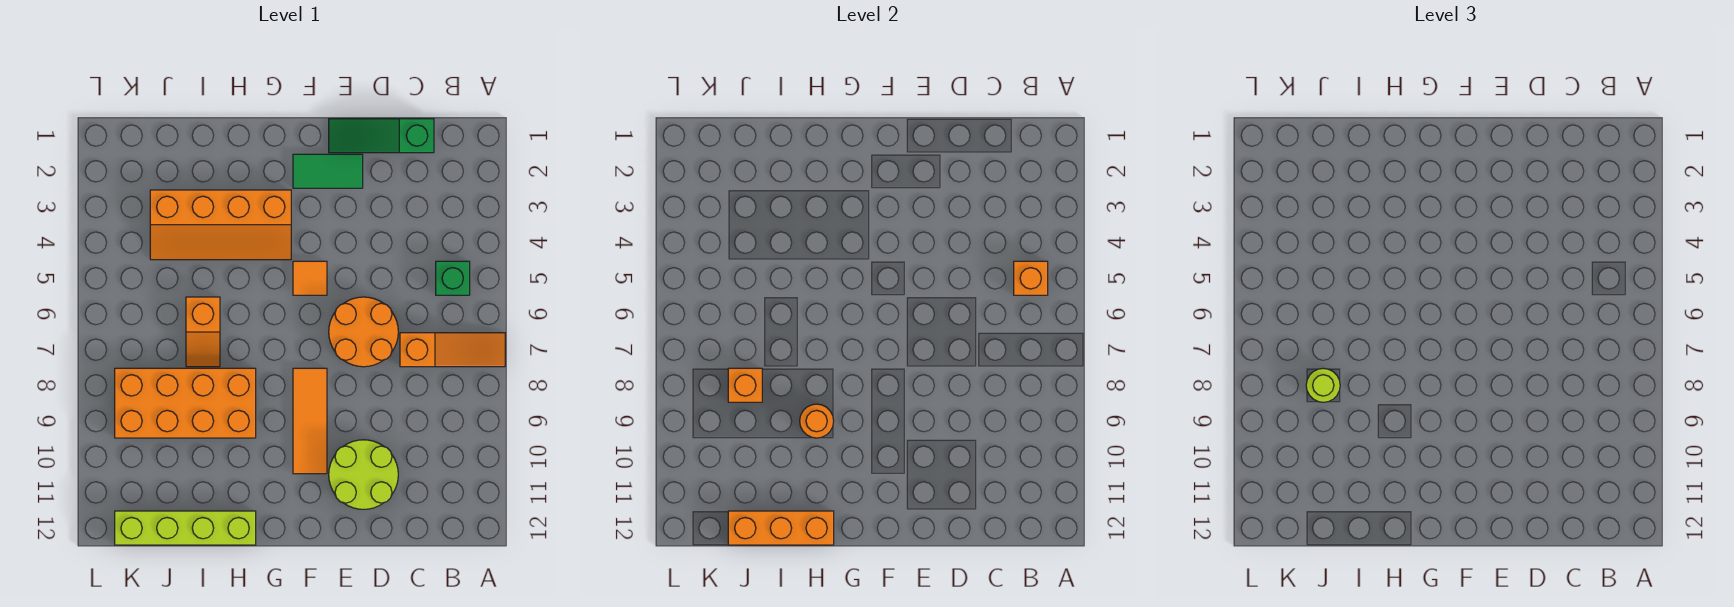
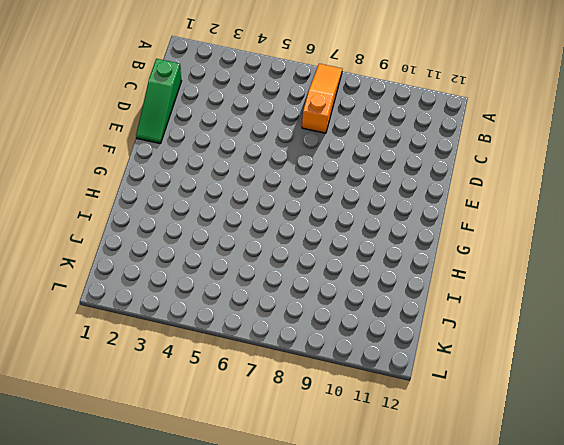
none -> green brick B5 level 1
none -> orange round brick D6:E7 level 1
none -> lime round brick D10:E11 level 1

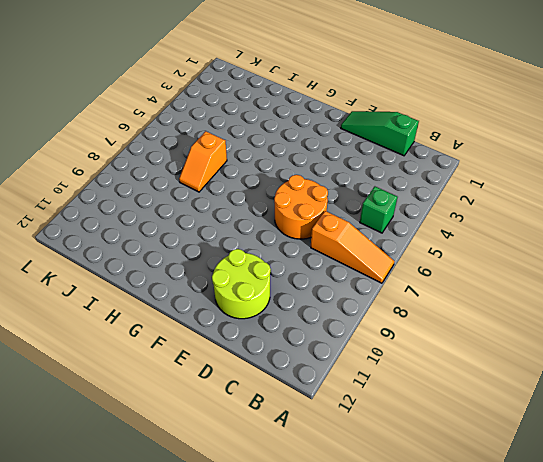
none -> green tile E2:F2 level 1
none -> orange tile F5 level 1
none -> orange tile F8:F10 level 1

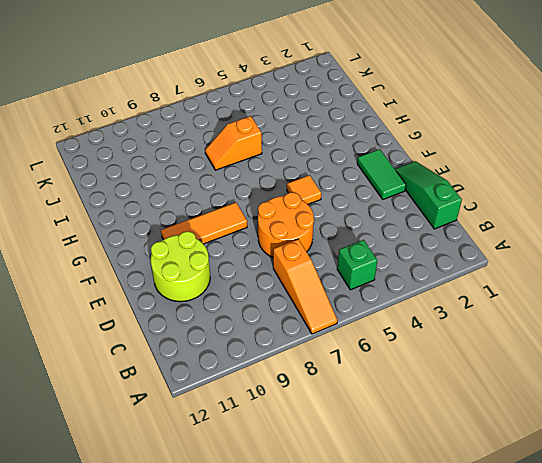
none -> orange slope G3:J4 level 1 top 3
none -> orange brick H8:K9 level 1
none -> lime brick H12:K12 level 1

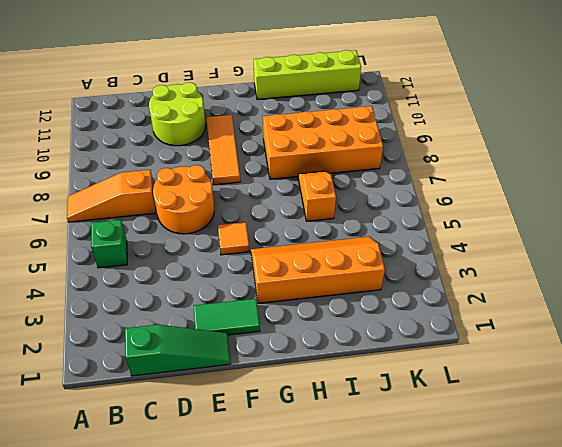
none -> orange brick B5 level 2
none -> orange round brick H9 level 2
none -> orange brick H12:J12 level 2

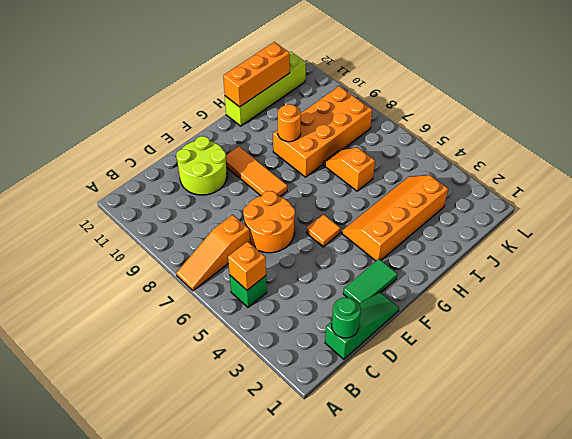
green round brick C1 level 2 -> none
none -> orange brick J8 level 2
none -> lime round brick J8 level 3

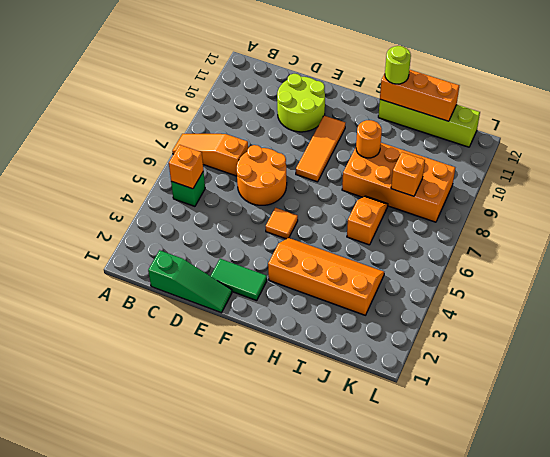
lime round brick H12 level 3 -> lime round brick J8 level 3

